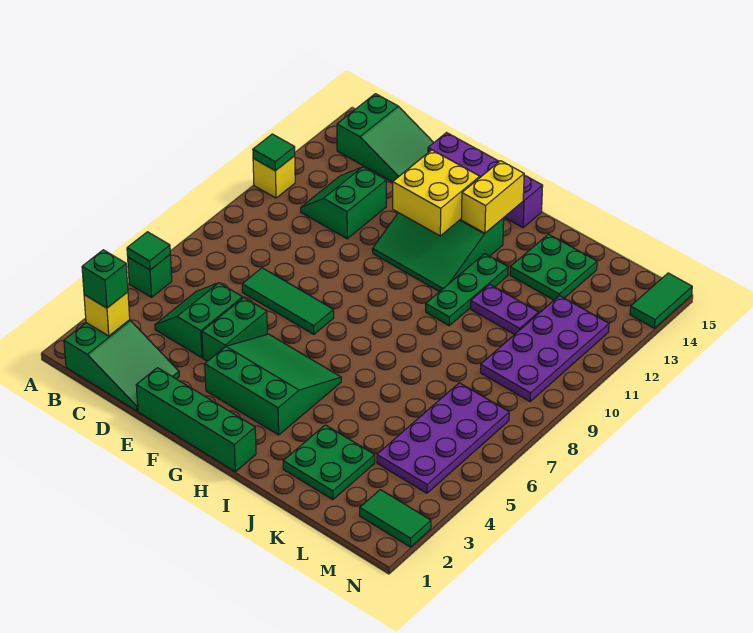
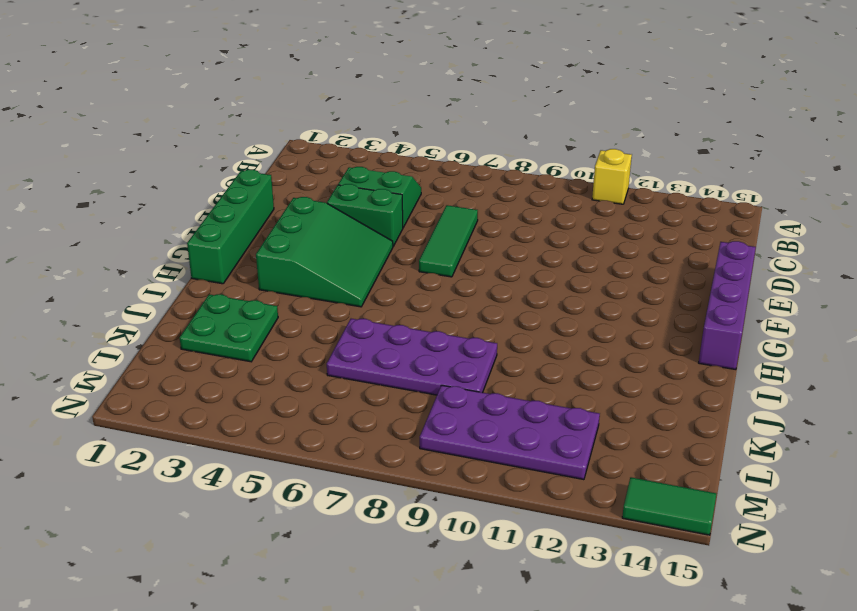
purple plate J6:K9 level 1 -> purple plate L4:M7 level 1
none -> green brick A5 level 1
none -> green slope B1:D2 level 1 top B
none -> green slope B14:D15 level 1 top B

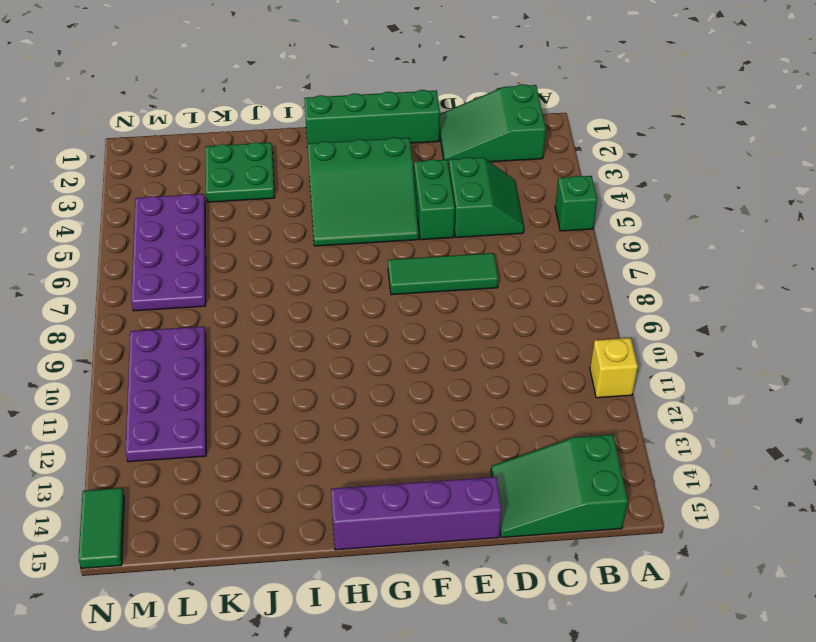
none -> green slope C11:D12 level 1 top D
none -> green slope F11:H13 level 1 top 13
none -> green plate I10:I12 level 1

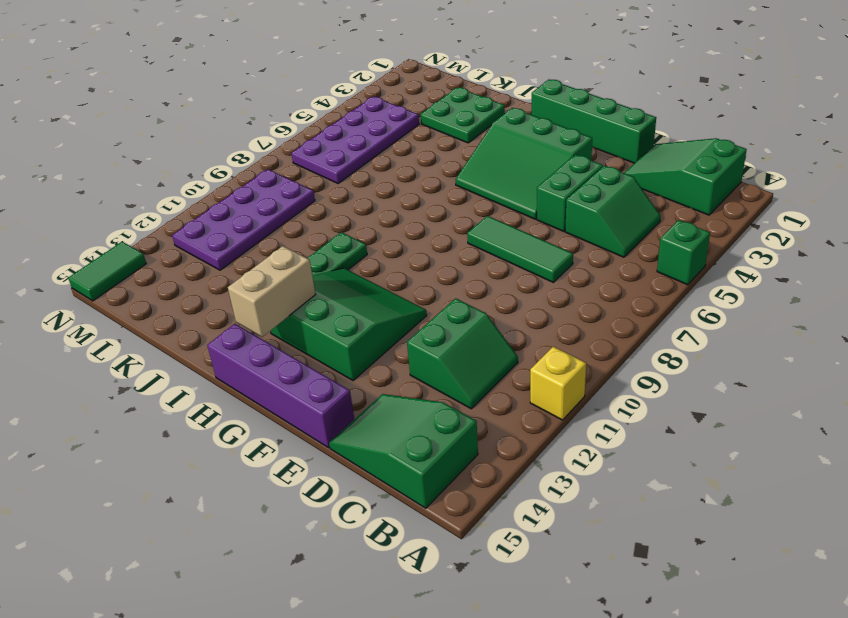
tan brick H13:H14 level 2 -> yellow brick H13:H14 level 2
none -> purple plate J11:K11 level 1
none -> green plate J13:K14 level 1
none -> green tile M2:N2 level 1

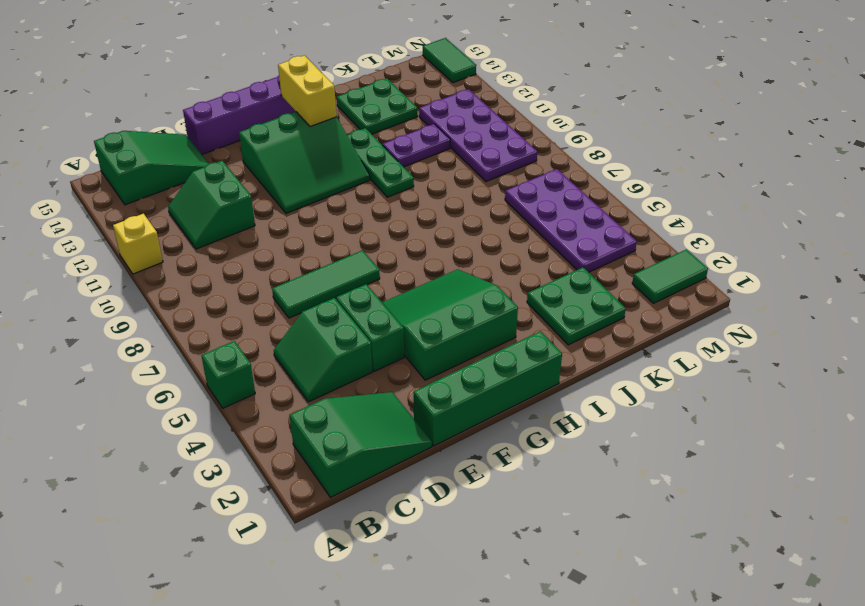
none -> green tile A5 level 2
none -> green tile A11 level 2
none -> yellow brick B2 level 2

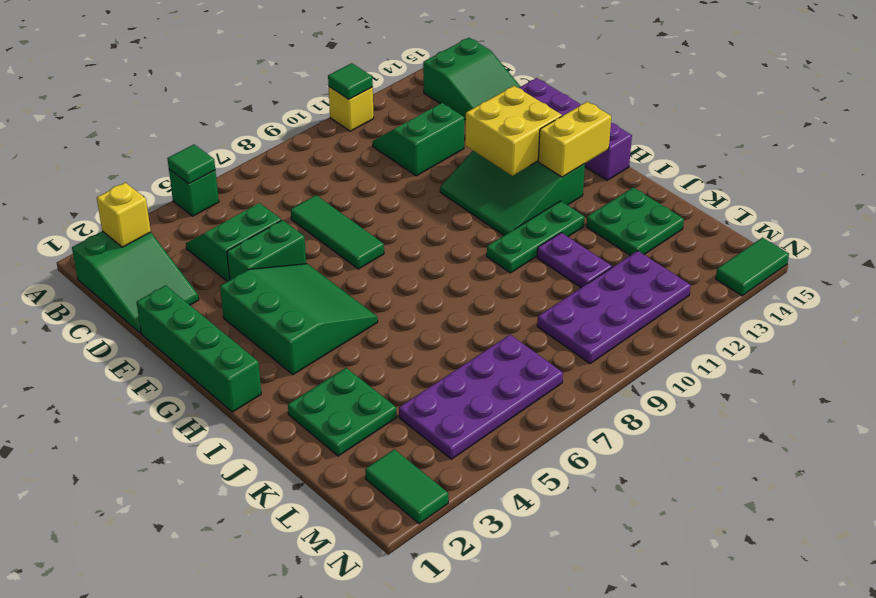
none -> green brick B2 level 3

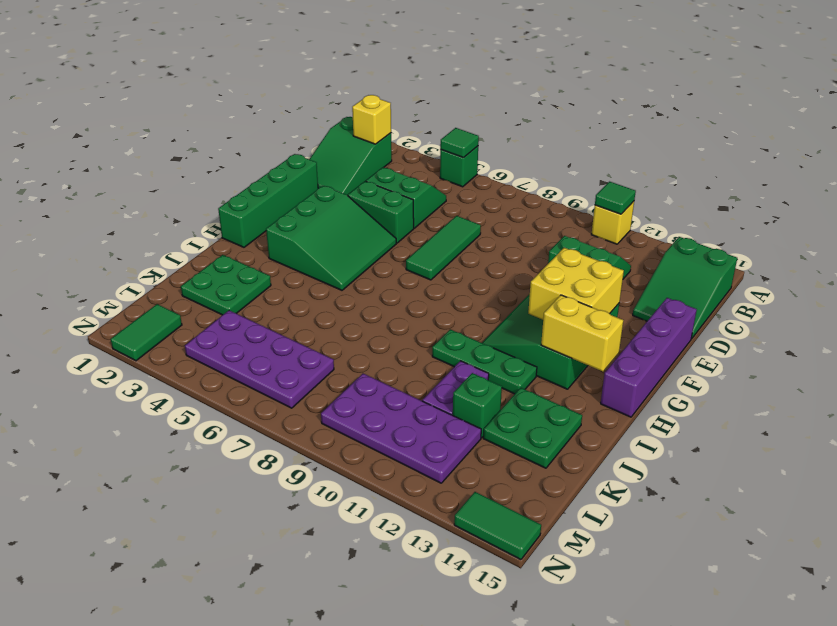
green brick K12 level 1 -> green brick B2 level 3

